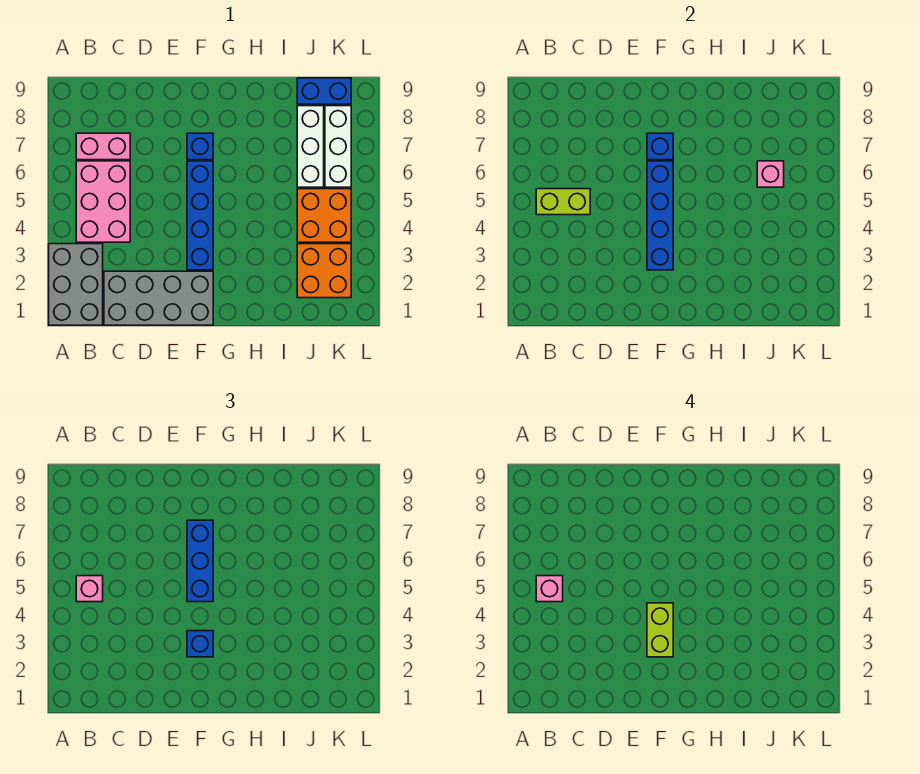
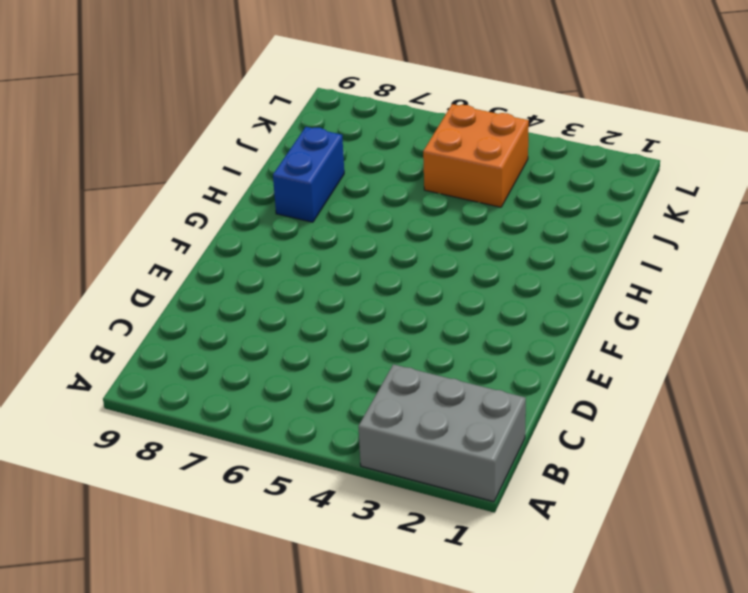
blue brick H8:I8 level 1 -> blue brick J9:K9 level 1
none -> pink brick B4:C6 level 1
none -> pink brick B7:C7 level 1
none -> grey brick C1:F2 level 1

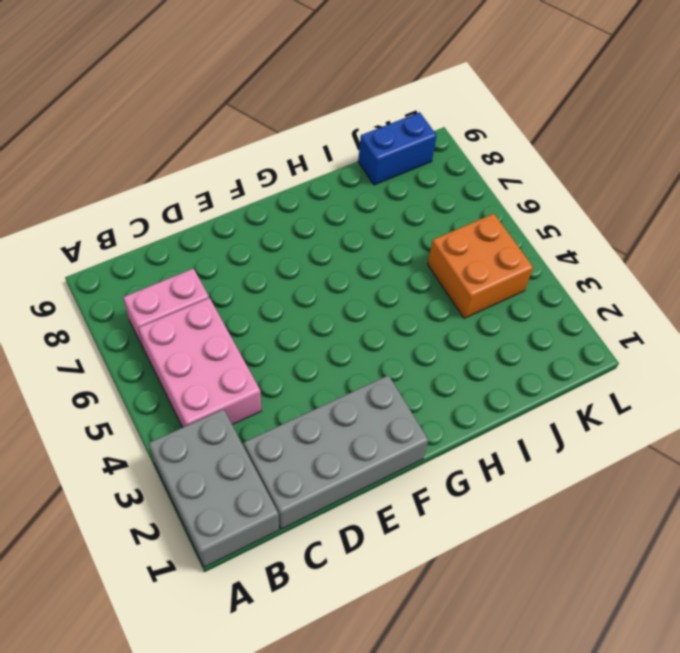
none -> blue brick F3:F6 level 1
none -> blue brick F7 level 1
none -> orange brick J2:K3 level 1

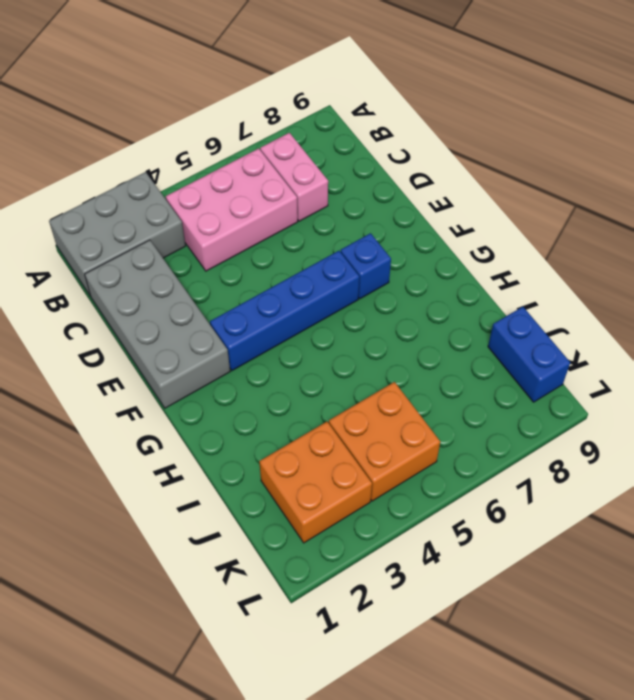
none -> white brick J6:J8 level 1
none -> white brick K6:K8 level 1
none -> lime brick B5:C5 level 2

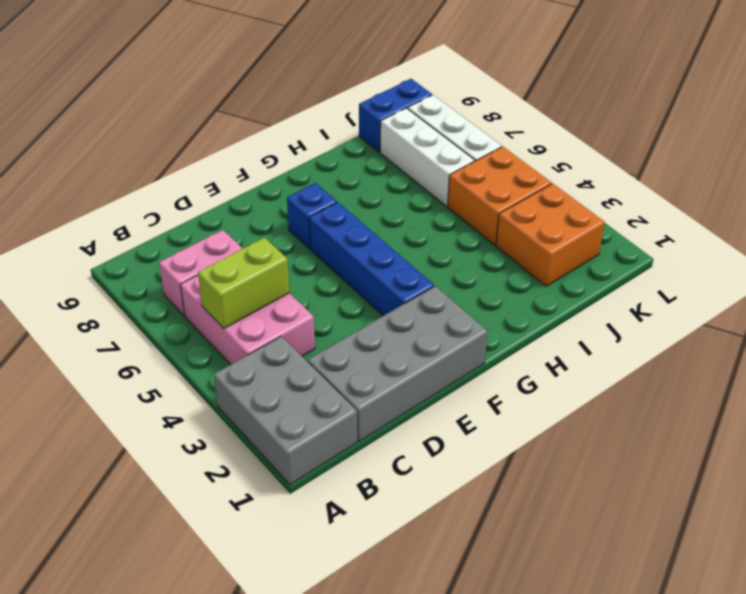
none -> blue brick F3:F6 level 2
none -> blue brick F7 level 2
none -> pink brick J6 level 2

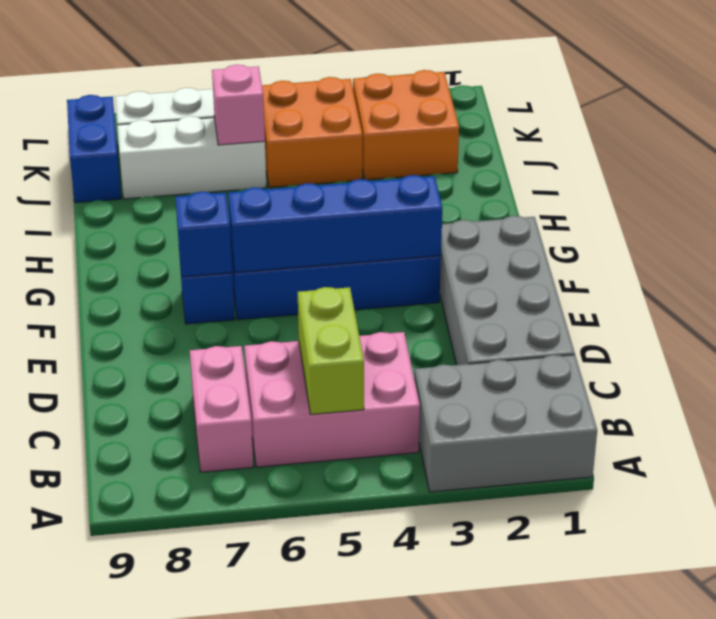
none -> pink brick B5 level 3
none -> blue brick F3 level 3
none -> blue brick F5:F7 level 3

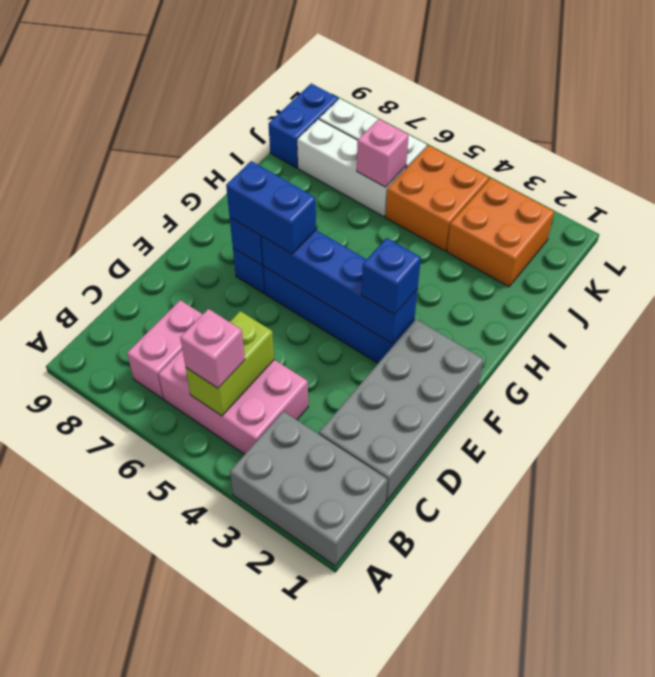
blue brick F6:F7 level 3 -> blue brick F5:F7 level 3
none -> pink brick B5 level 4
none -> lime brick F3:F4 level 4

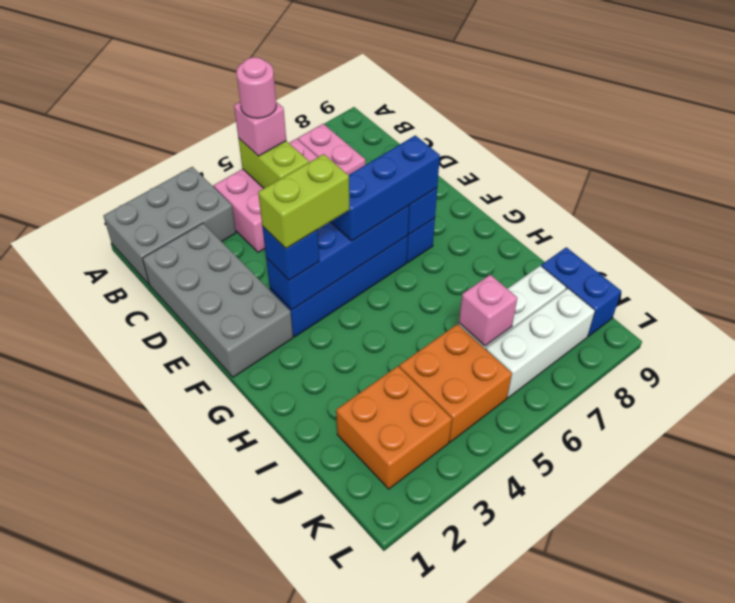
pink round brick B5 level 4 -> pink brick B5 level 4

